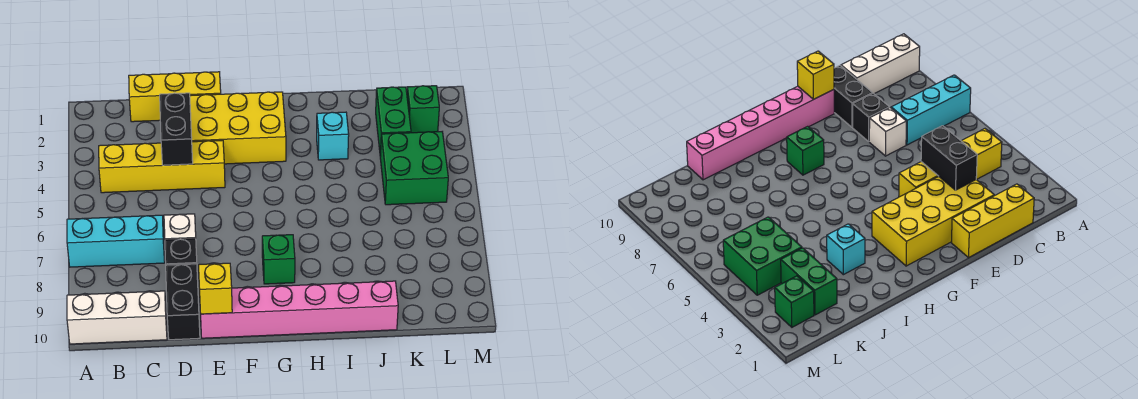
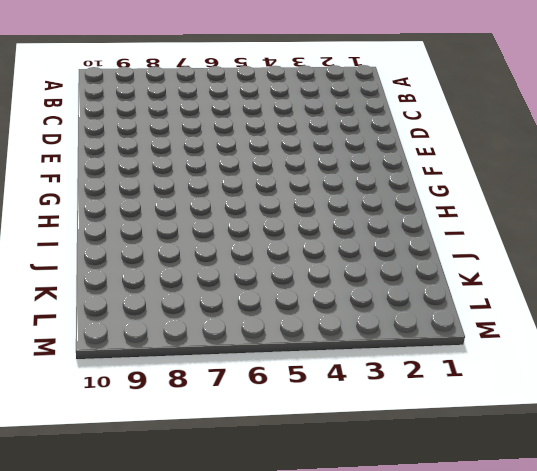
none -> cyan brick A7:C7 level 1
none -> white brick A10:C10 level 1
none -> yellow brick B4:E4 level 1

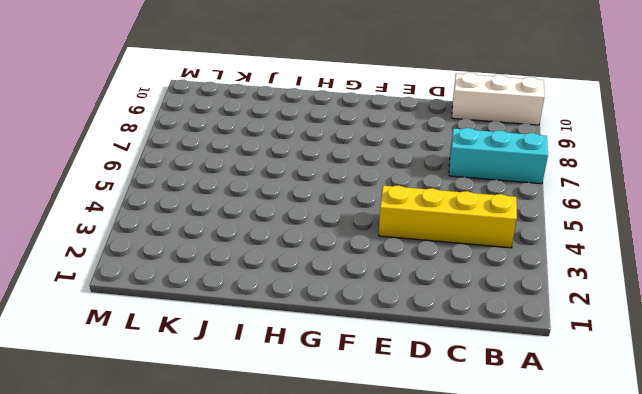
none -> yellow brick C1:E1 level 1
none -> yellow brick D2:G3 level 1
none -> white brick D7 level 1

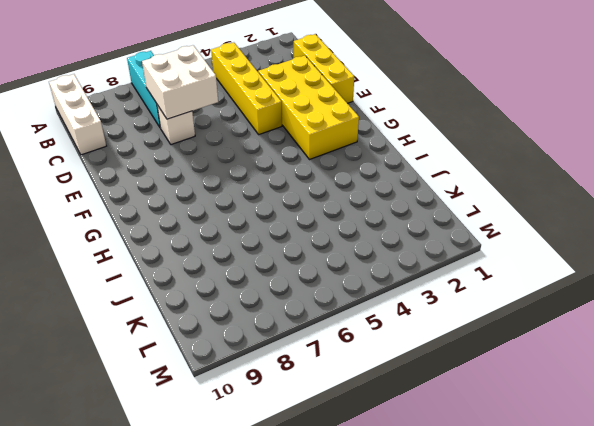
white brick C6:D7 level 2 -> none
none -> black brick D8 level 1
none -> black brick D9:D10 level 1
none -> pink brick E10:J10 level 1

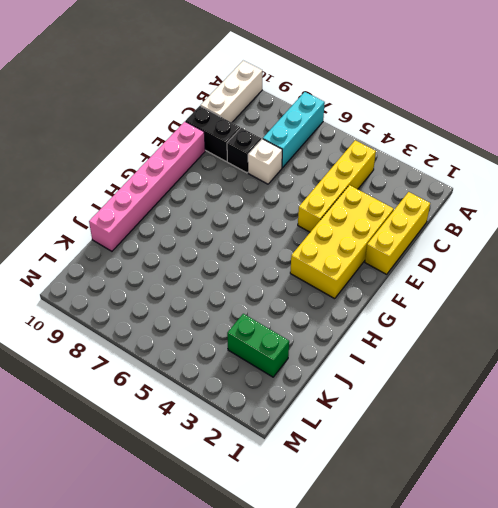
none -> green brick G8 level 1
none -> cyan brick I3 level 1
none -> green brick K4:L5 level 1

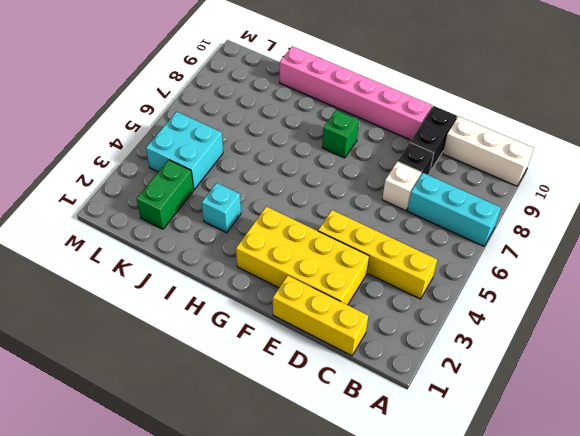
cyan brick K4:L5 level 1 -> green brick K4:L5 level 1
none -> green brick L2 level 1
none -> black brick D3:D4 level 2
none -> yellow brick E10 level 2

